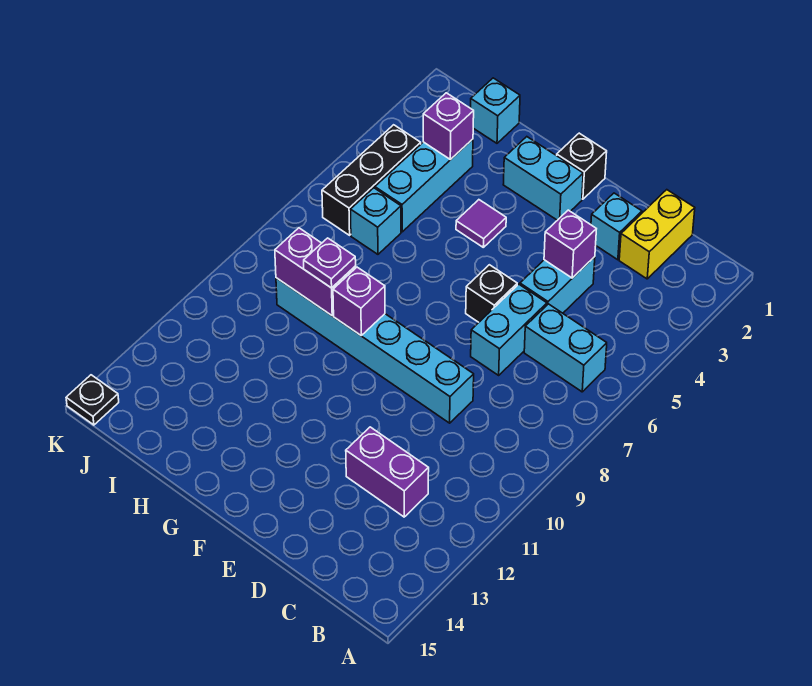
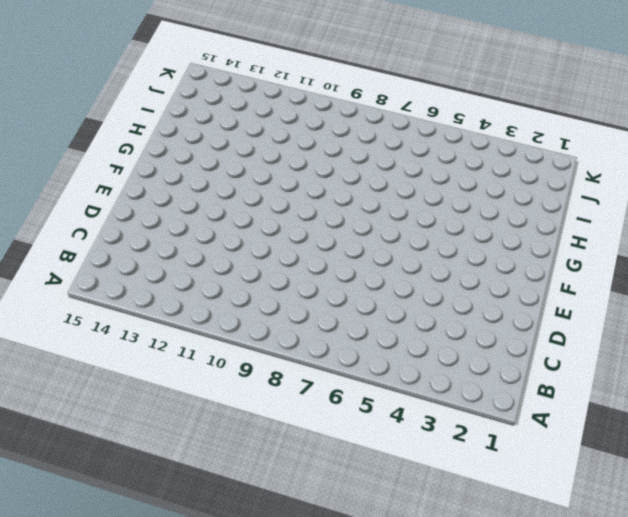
none -> cyan brick B6:C6 level 1
none -> yellow brick C1:C2 level 1
none -> purple brick C12:D12 level 1

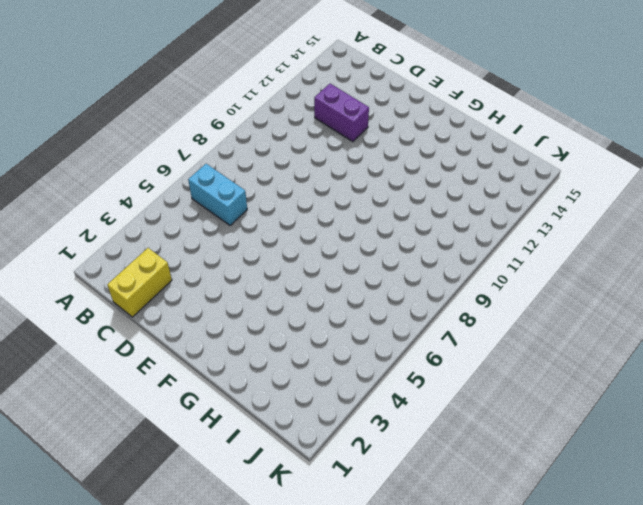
none -> cyan brick D2 level 1
none -> cyan brick D4:D5 level 1
none -> cyan brick D6:D7 level 1

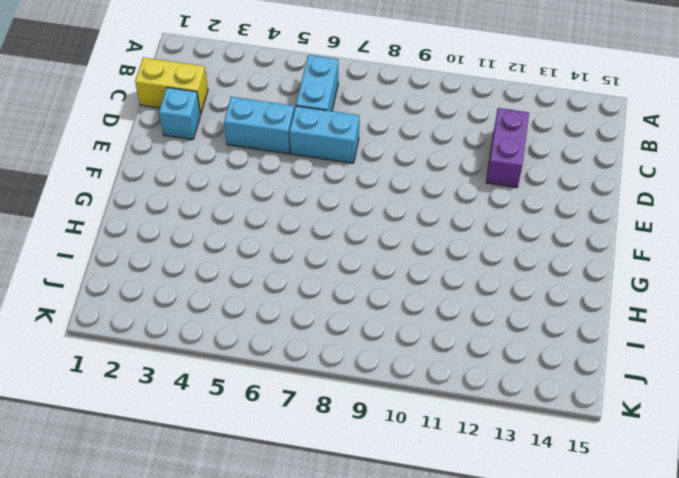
none -> cyan brick D9:I9 level 1
none -> black brick E6 level 1
none -> black brick F1 level 1

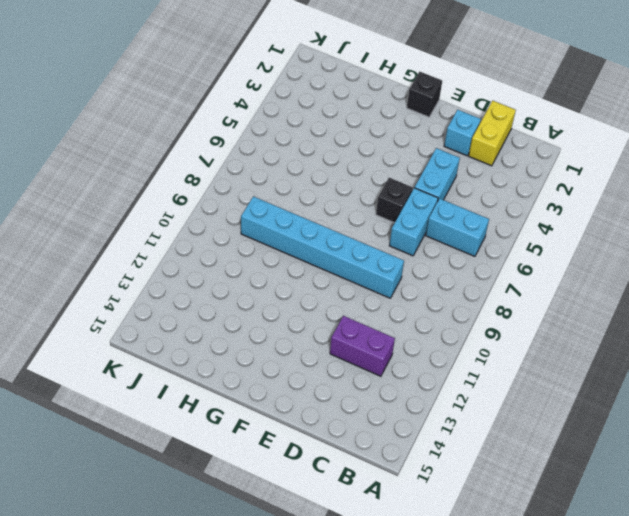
none -> cyan brick F2:G2 level 1
none -> purple tile G4 level 1
none -> cyan brick I1 level 1

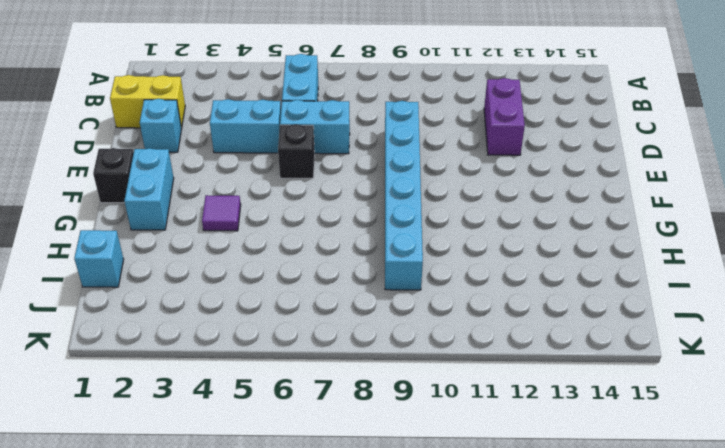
none -> cyan brick I3:I5 level 1
none -> cyan brick I6 level 1
none -> black brick J4:J6 level 1

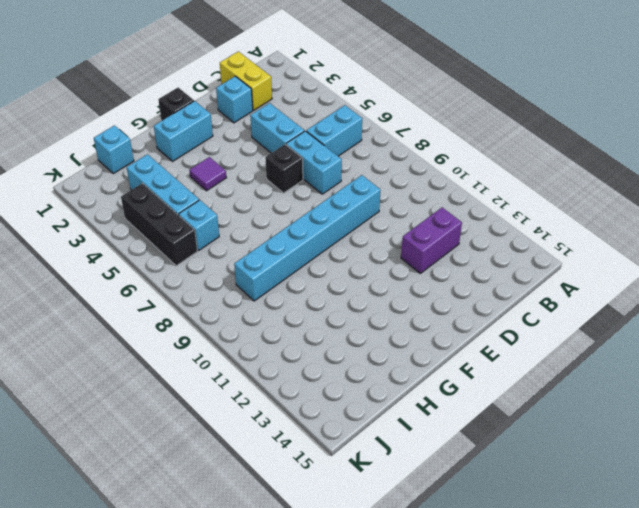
none -> black plate K15 level 1
none -> purple brick D4 level 2
none -> purple brick G9 level 2

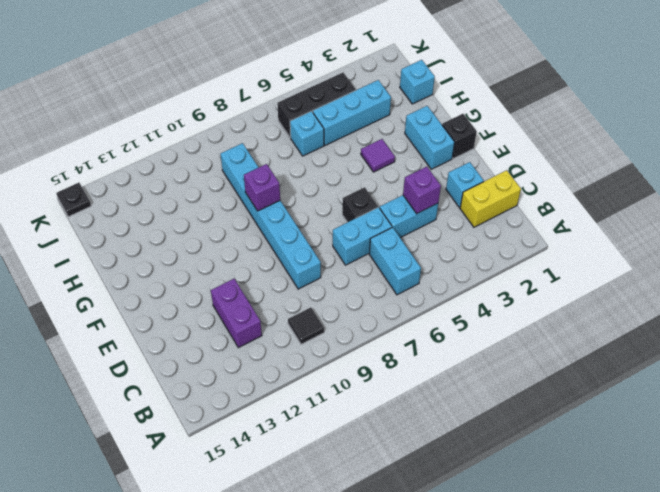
black tile B10 level 1 -> none
none -> purple brick H9:I9 level 2
none -> purple brick I3 level 2
none -> purple plate H9 level 3

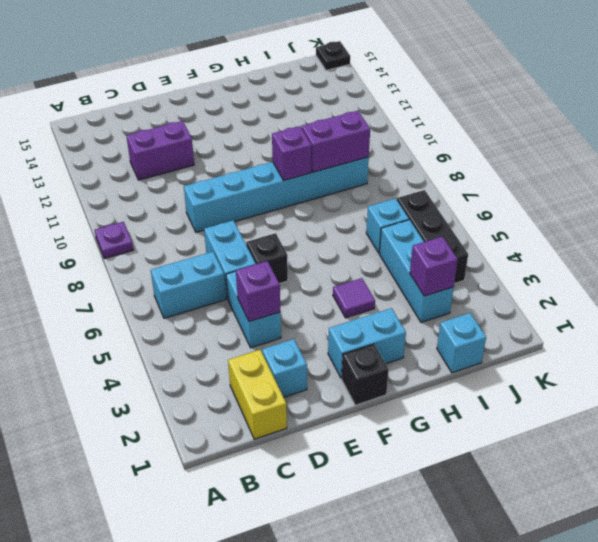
purple plate A9 level 1 -> purple plate H9 level 3

